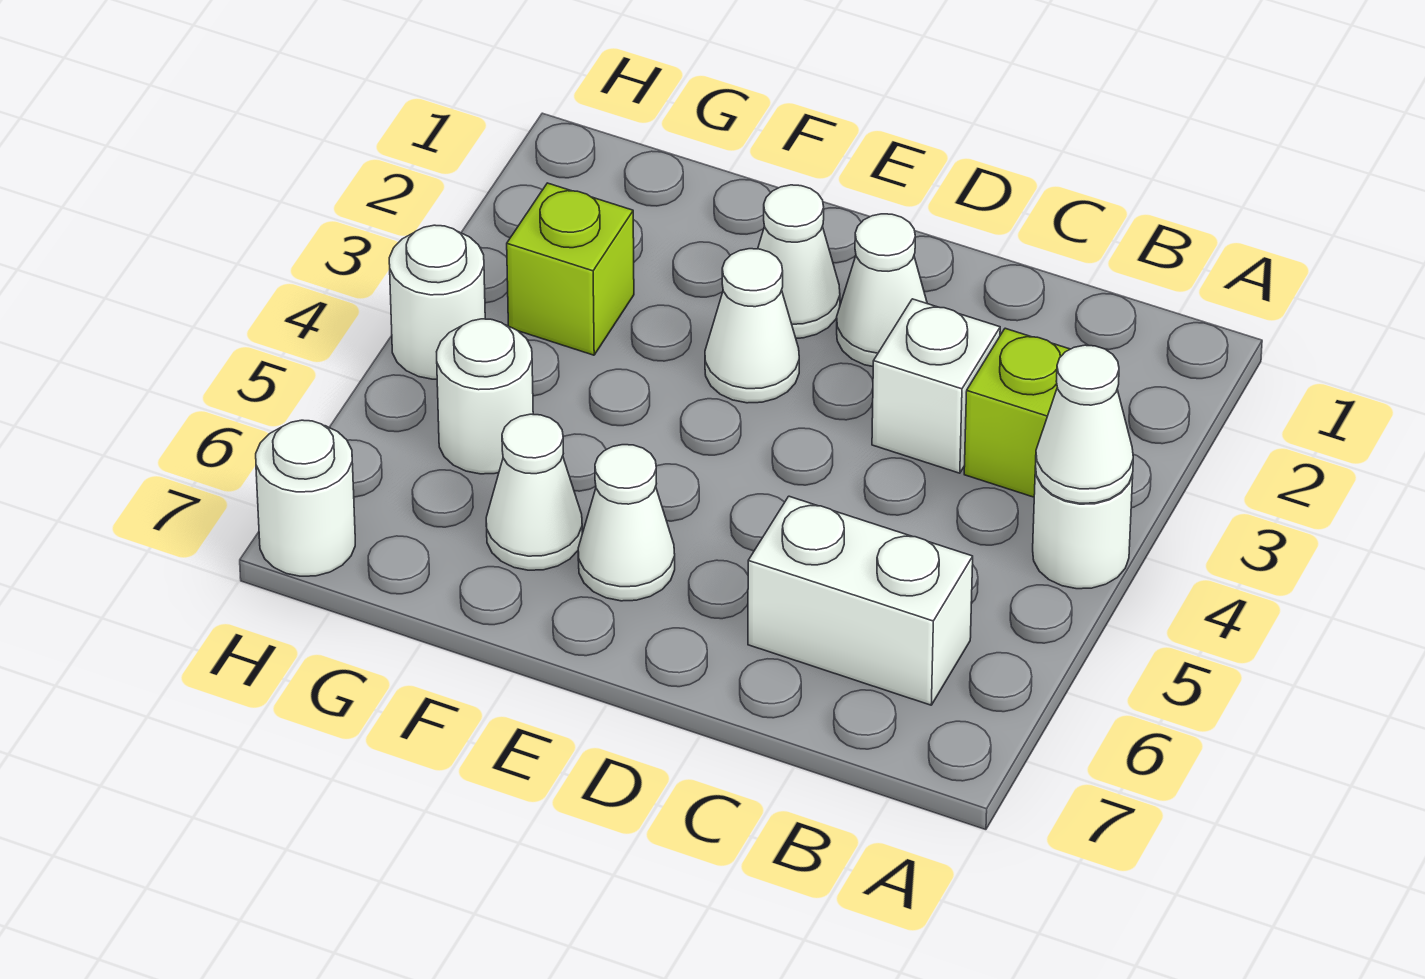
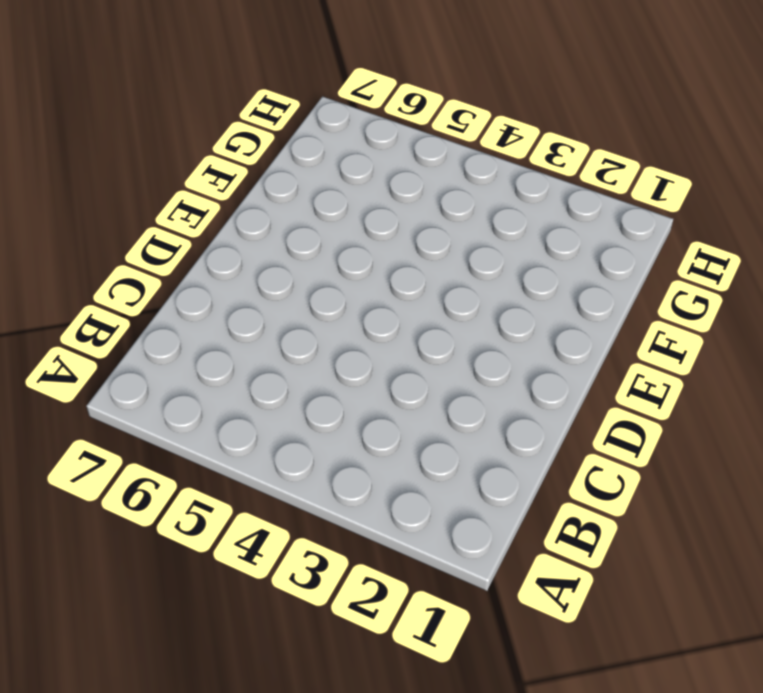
none -> white round brick A4 level 1
none -> lime brick B3 level 1
none -> white brick B6:C6 level 1

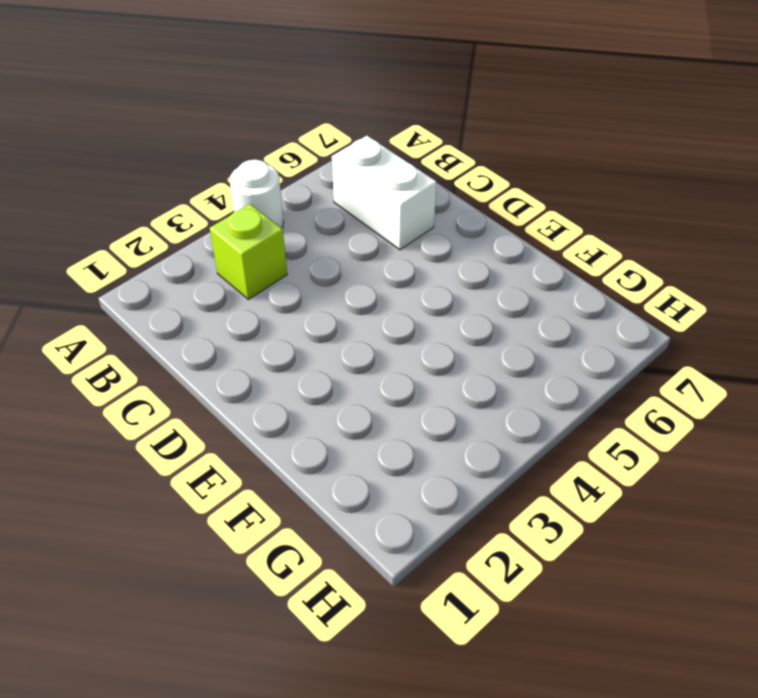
none -> white brick C3 level 1
none -> white cone D2 level 1
none -> white cone E2 level 1

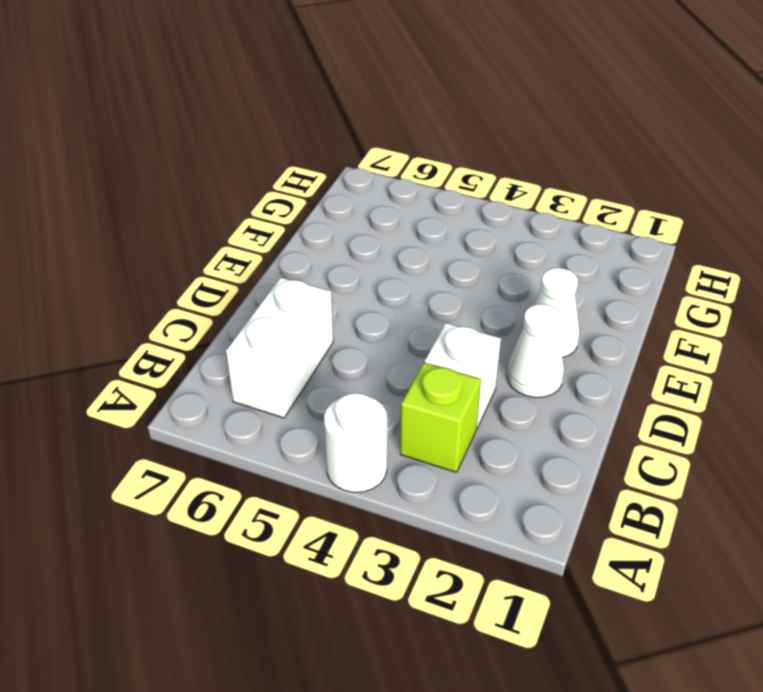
none -> white cone E3 level 1
none -> white cone E6 level 1
none -> white cone F6 level 1

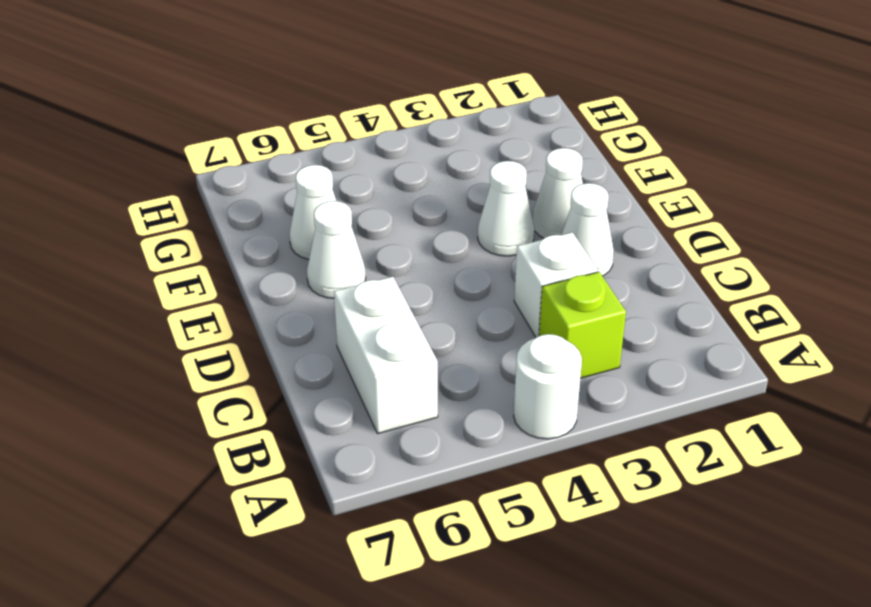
none -> lime brick G3 level 1
none -> white round brick G5 level 1
none -> white round brick H4 level 1

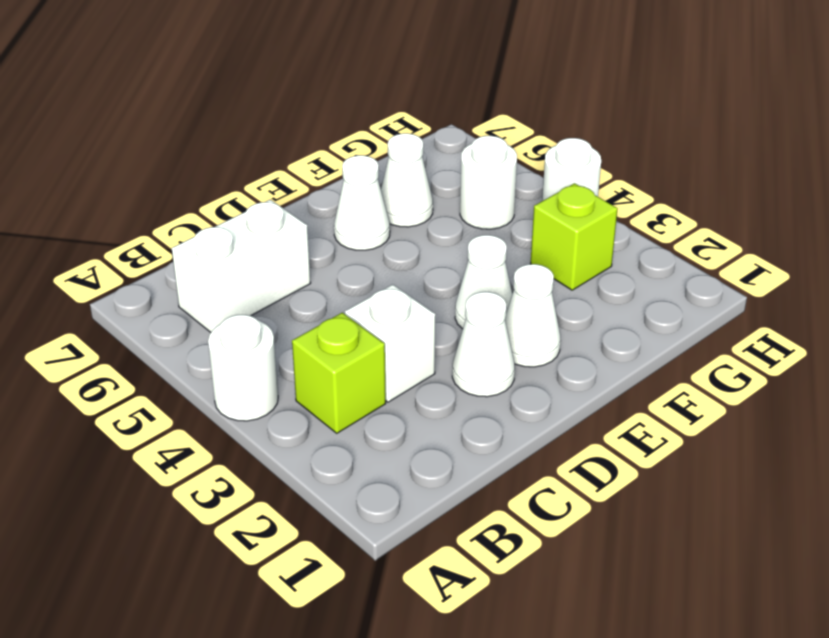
none -> white round brick H7 level 1
none -> white cone A4 level 2

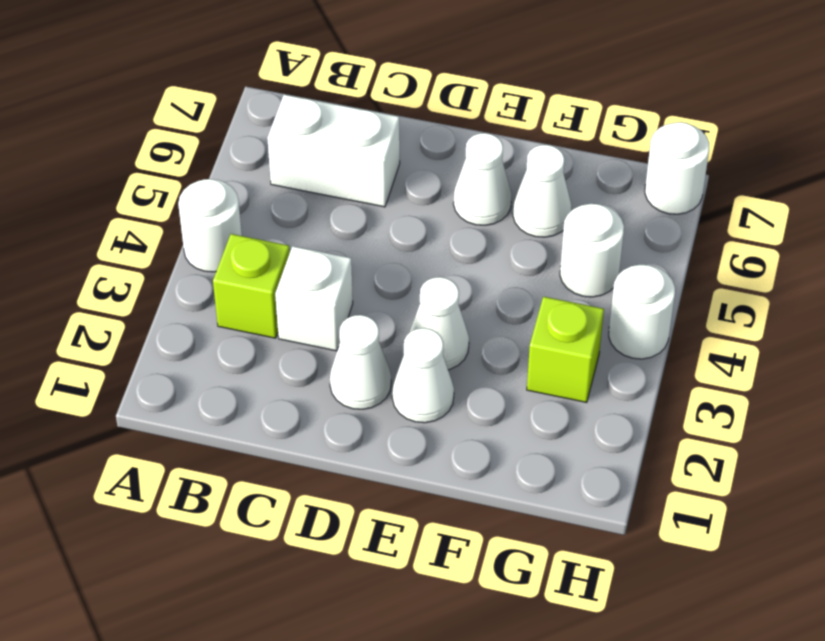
none -> white cone A4 level 2

